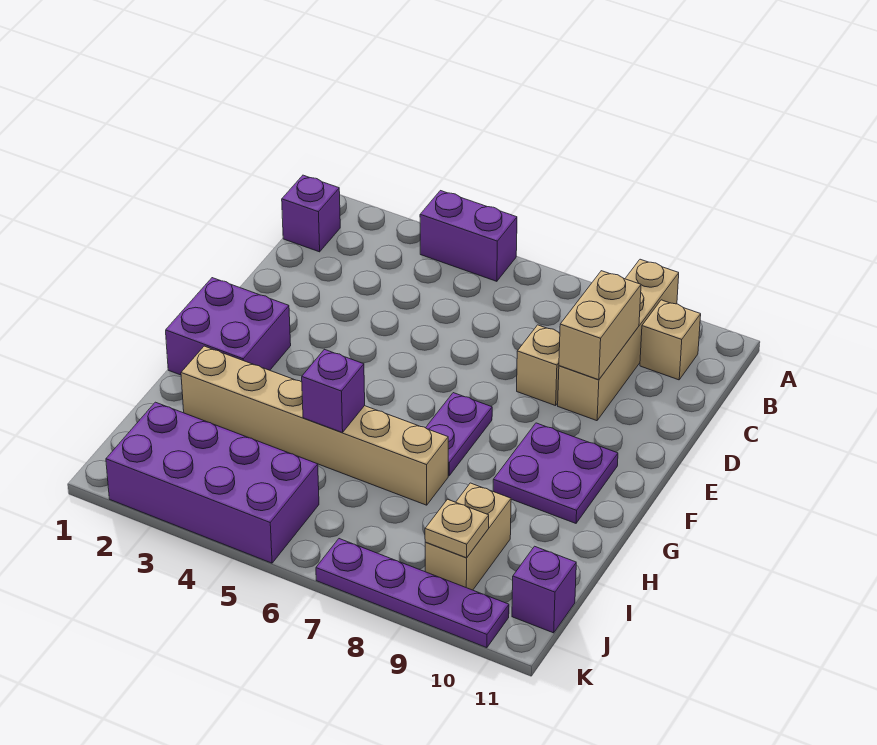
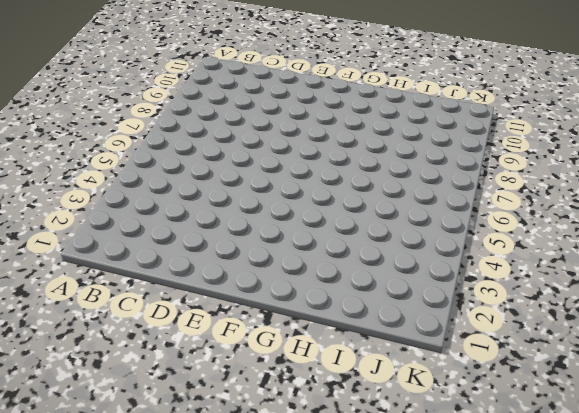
none -> purple brick A4:A5 level 1
none -> tan brick A9:D9 level 1
none -> purple brick B1 level 1

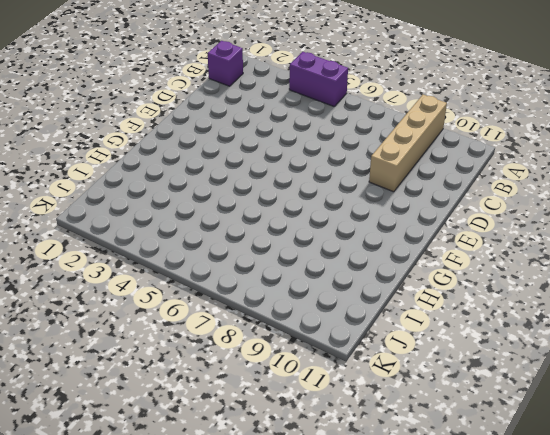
none -> tan brick B10 level 1
none -> tan brick D8 level 1
none -> purple brick F1:G2 level 1

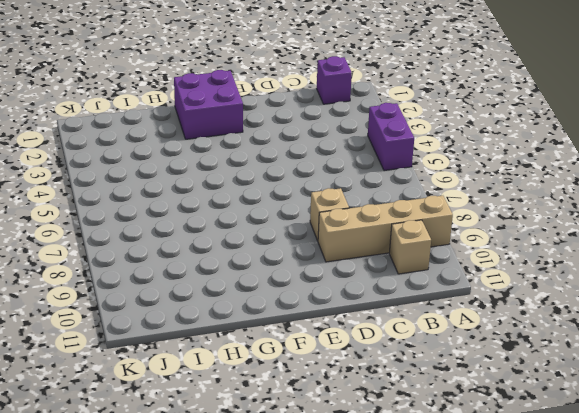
none -> purple plate F7:G7 level 1
none -> purple plate F9:G10 level 1
none -> tan brick H2:H7 level 1

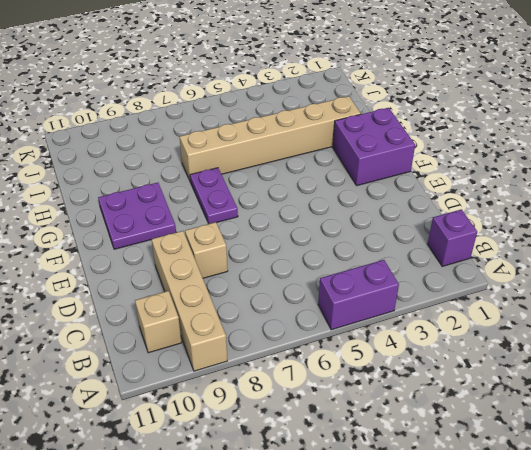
none -> tan brick I9:J9 level 1
none -> purple brick J2:K5 level 1
none -> purple brick J11 level 1

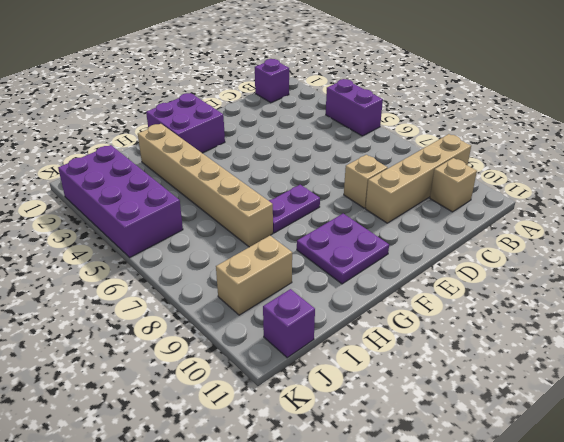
none -> purple plate K7:K10 level 1
none -> tan brick C9:D9 level 2
none -> purple brick H5 level 2

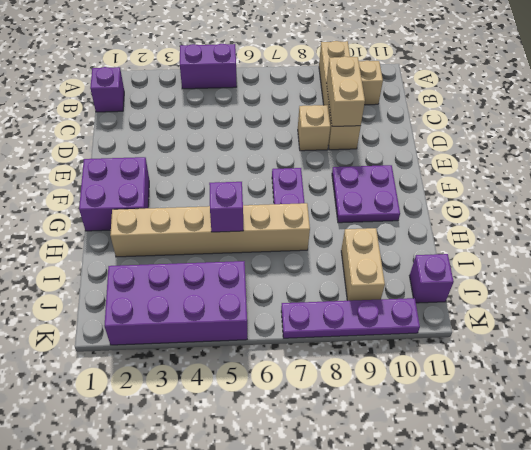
none -> tan plate J9 level 2

